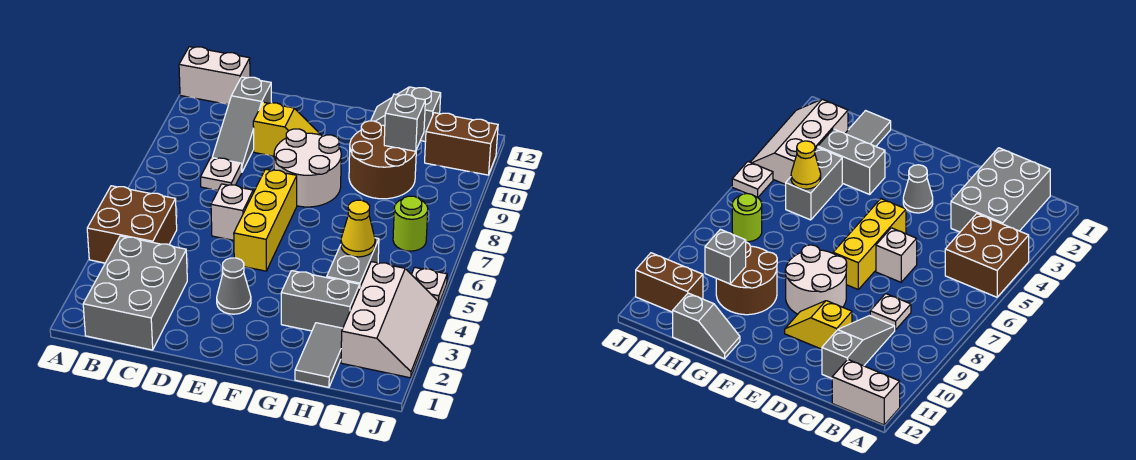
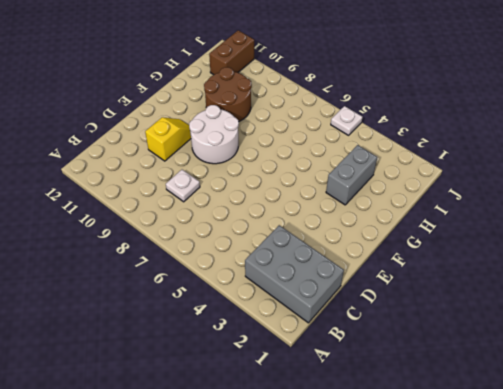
none -> brown brick A4:B5 level 1
none -> white brick A12:B12 level 1
none -> grey slope C9:C11 level 1 top 11

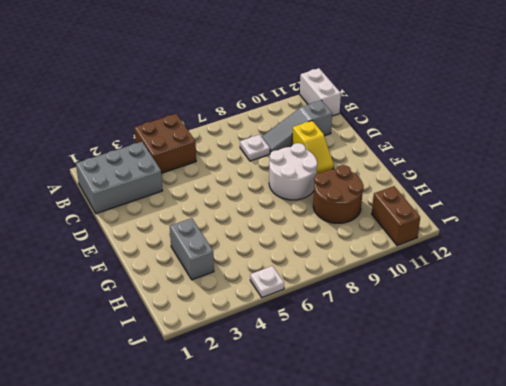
none -> white brick D6 level 1
none -> grey cone E3 level 1
none -> yellow brick E5:E7 level 1

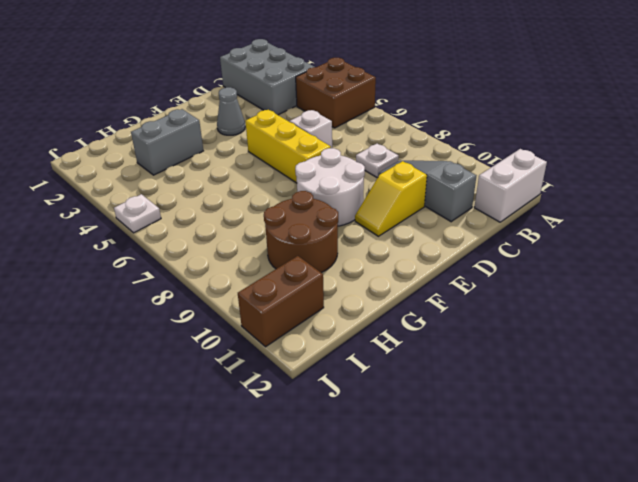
none -> grey slope G12:H12 level 1 top H
none -> grey tile H1:H2 level 1
none -> grey brick H4:H5 level 1

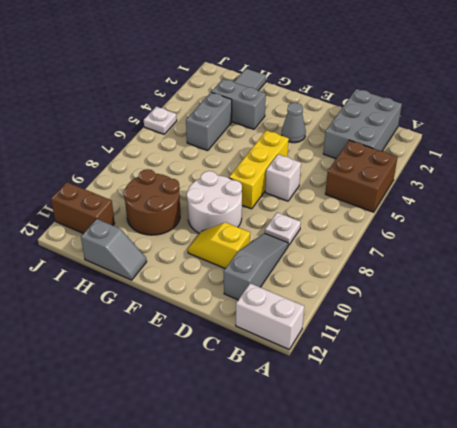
none -> white slope I2:J4 level 1 top I
none -> lime round brick I7 level 1
none -> yellow cone H5 level 2

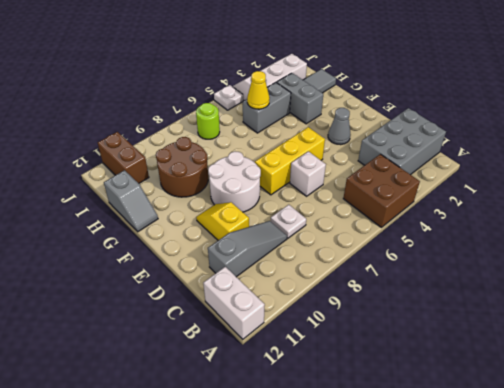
none -> grey brick H10 level 2

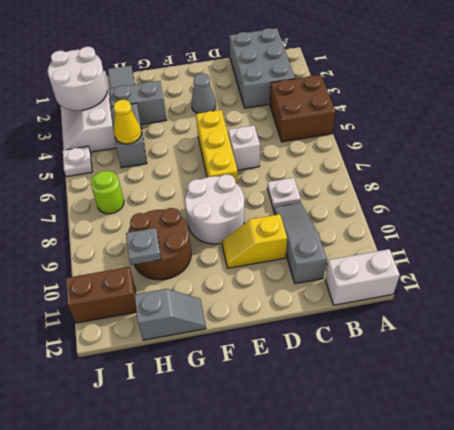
grey plate H10 level 2 -> grey brick H10 level 2
white round brick I2:J3 level 2 -> none

